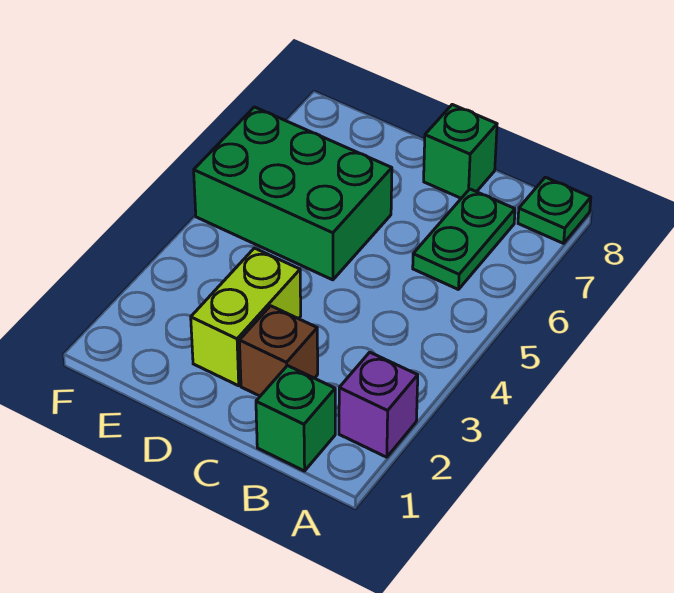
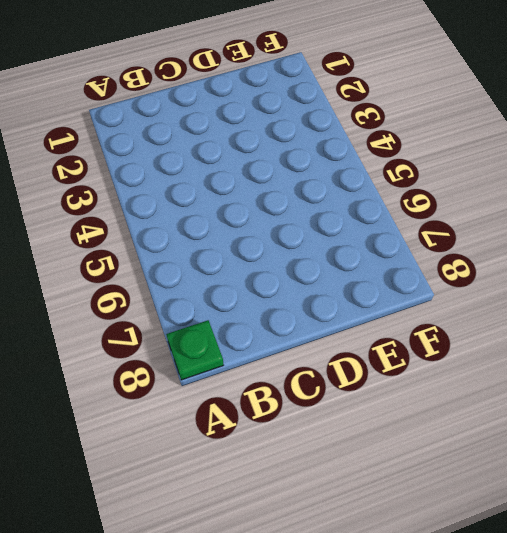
none -> purple brick A2 level 1
none -> green brick B1 level 1

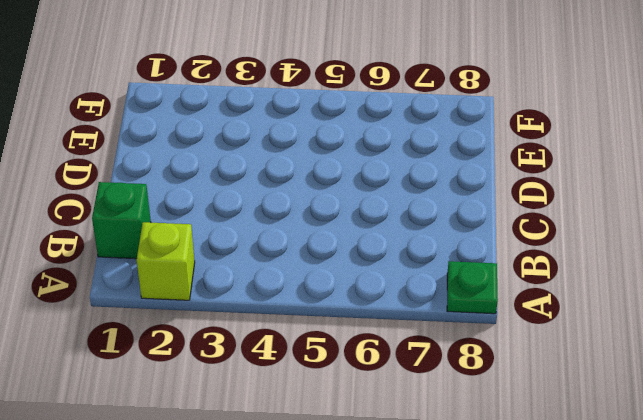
lime brick A2 level 1 -> purple brick A2 level 1
none -> green plate B6:B7 level 1
none -> brown brick C2 level 1

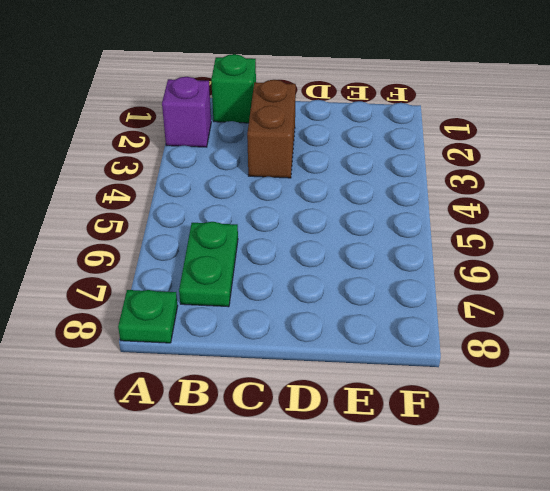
brown brick C2:C3 level 1 -> brown brick C2 level 1
none -> green brick C8 level 1
none -> lime brick D2:D3 level 1

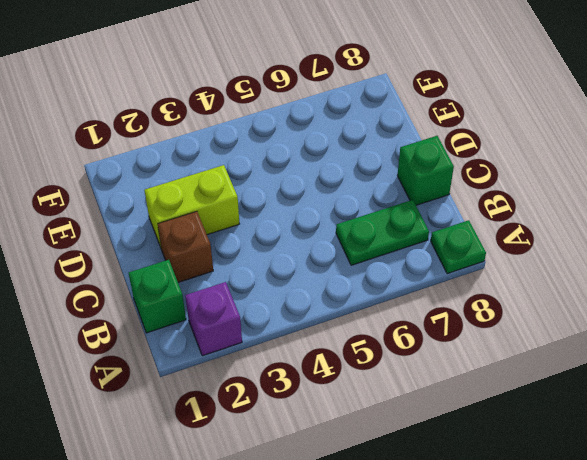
none -> green brick D5:F6 level 1

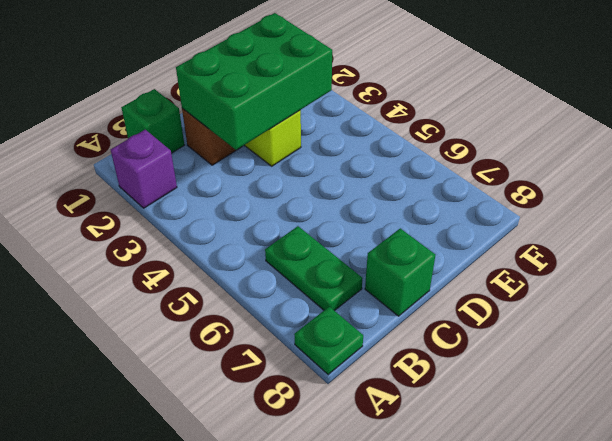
green brick C2:E3 level 2 -> green brick D5:F6 level 1

